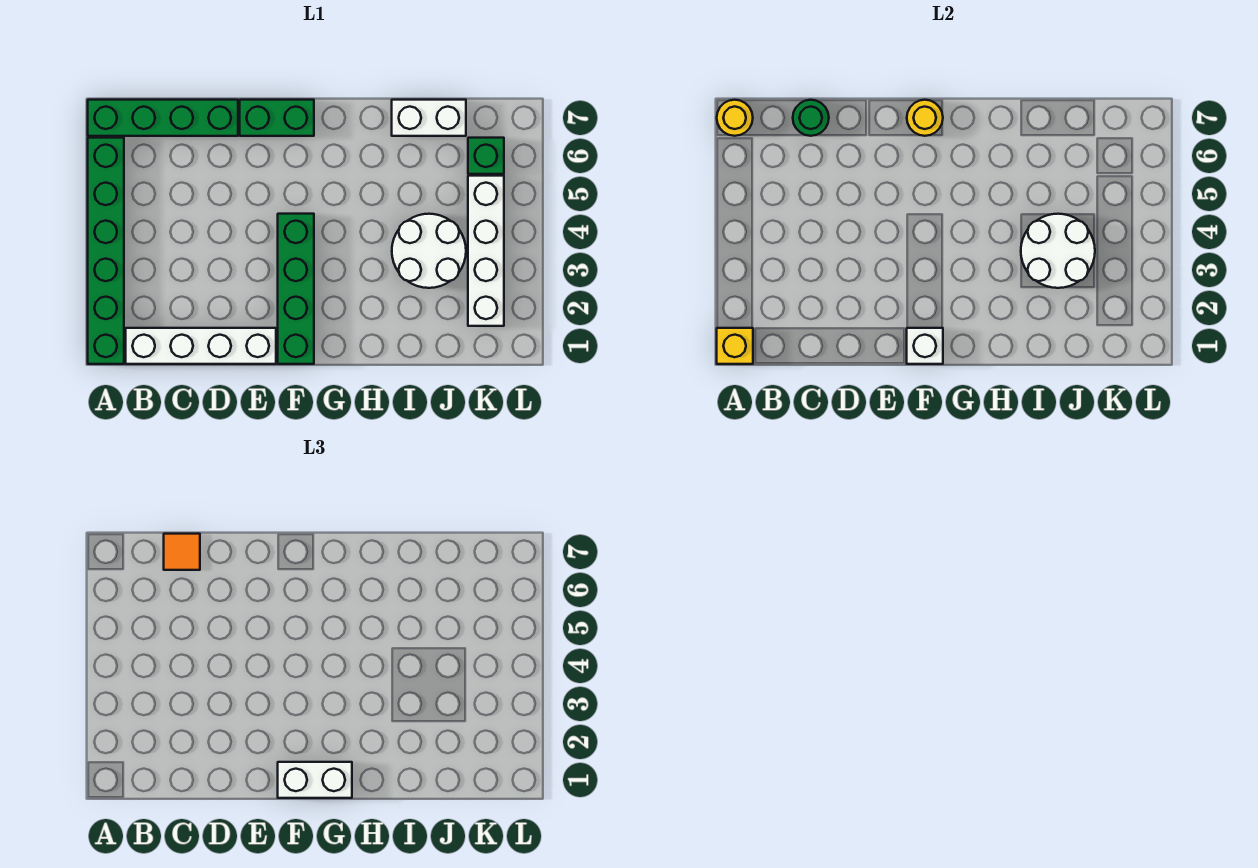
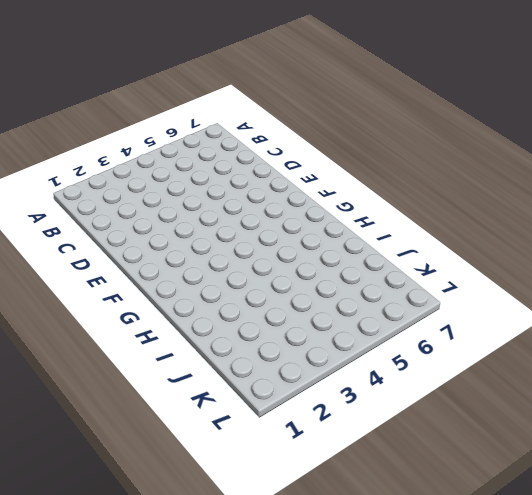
none -> green brick A1:A6 level 1
none -> green brick A7:D7 level 1
none -> white brick B1:E1 level 1

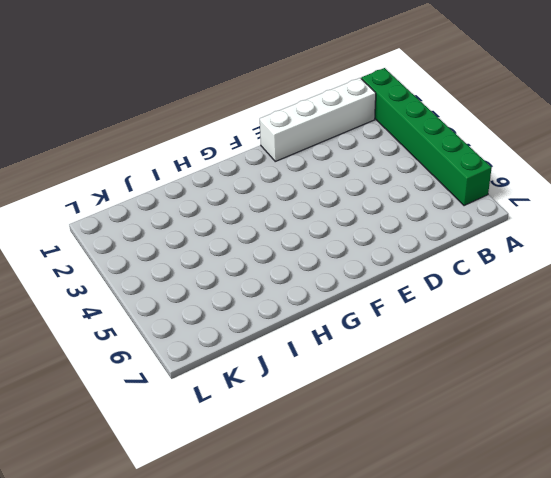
none -> green brick A7:D7 level 1
none -> green brick E7:F7 level 1
none -> green brick F1:F4 level 1

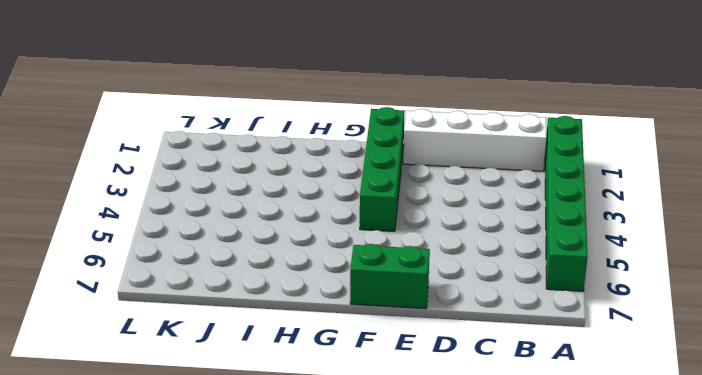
none -> green brick A7:D7 level 1
none -> white round brick I3:J4 level 1
none -> white brick I7:J7 level 1

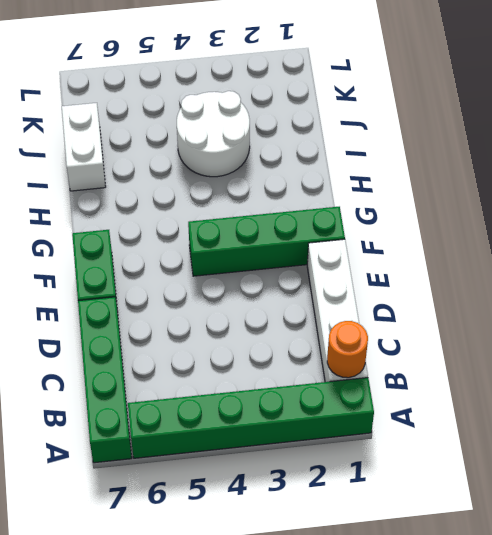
orange round brick B1 level 2 -> none
none -> white brick K2:K5 level 1
none -> green brick K6 level 1
none -> yellow brick A1 level 2

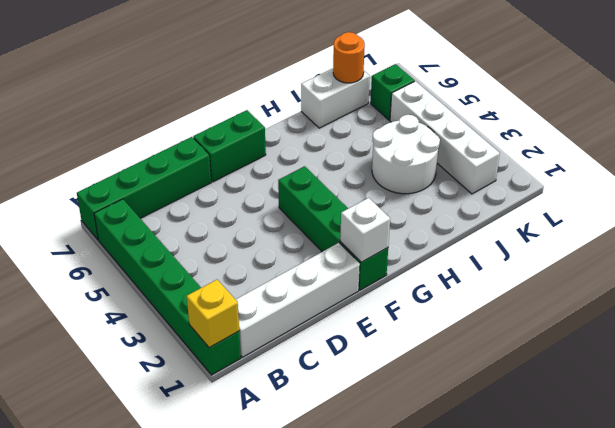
orange round brick J7 level 2 -> none
none -> yellow round brick A7 level 2
none -> green round brick C7 level 2
none -> yellow round brick F7 level 2

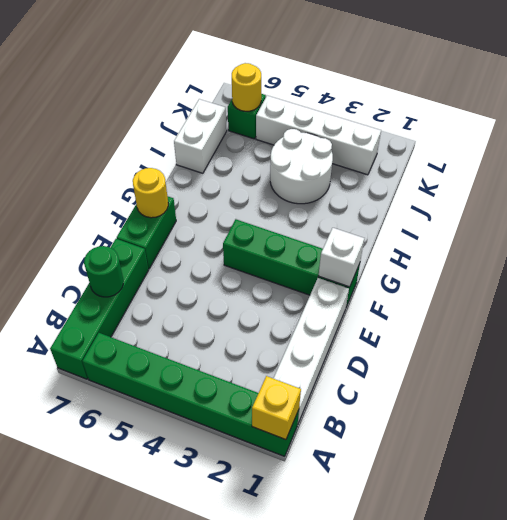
yellow round brick K6 level 2 -> yellow round brick A7 level 2
none -> white round brick I3:J4 level 2
none -> orange tile C7 level 3
none -> white brick F1:G1 level 3

